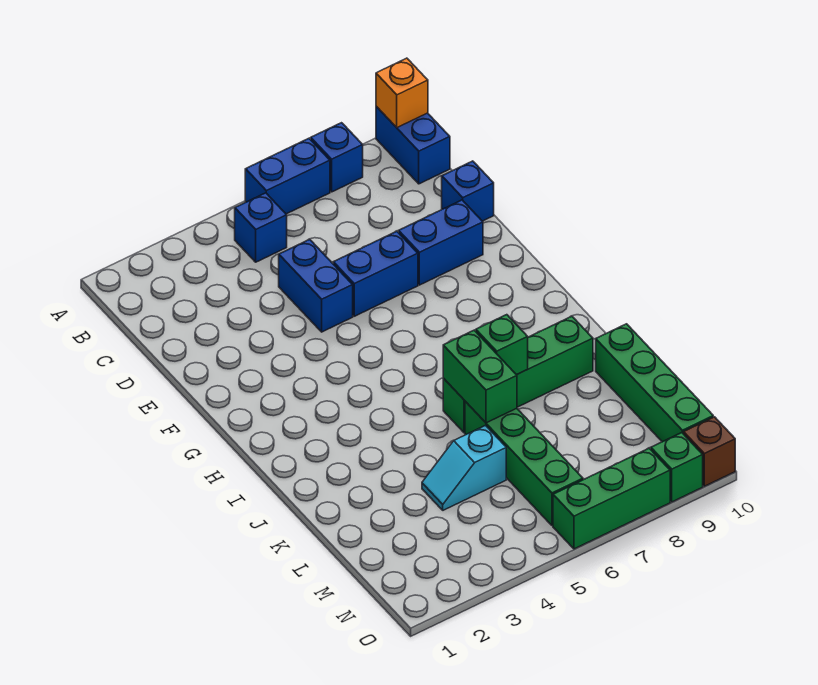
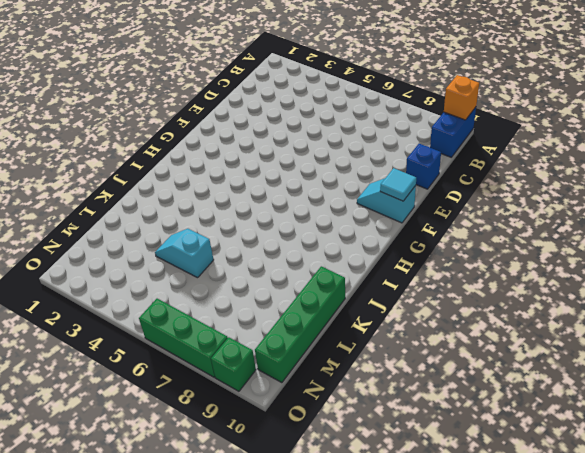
cyan slope F9:F10 level 1 top 10 -> none
cyan tile F10 level 2 -> none
none -> blue brick A6:A7 level 1
none -> blue brick A8 level 1
none -> blue brick B5 level 1

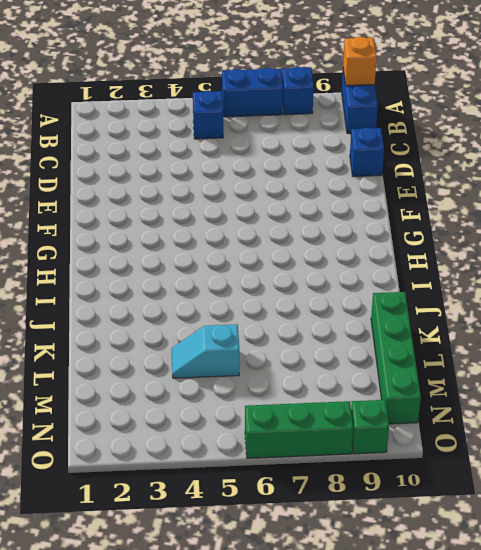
none -> blue brick D5:E5 level 1
none -> blue brick E6:E7 level 1
none -> blue brick E8:E9 level 1

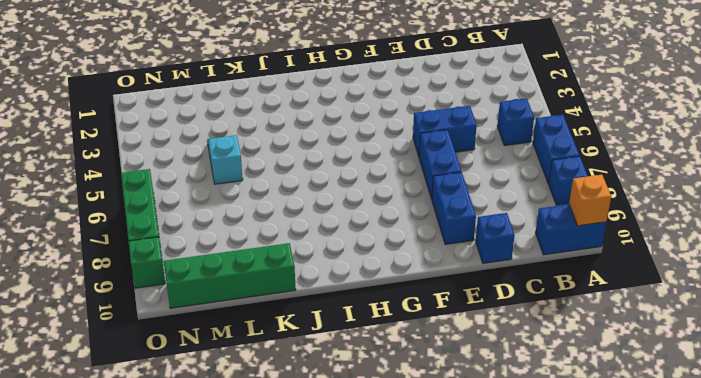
none -> green brick J6:J9 level 1
none -> green brick K6:N6 level 1
none -> brown brick O10 level 1

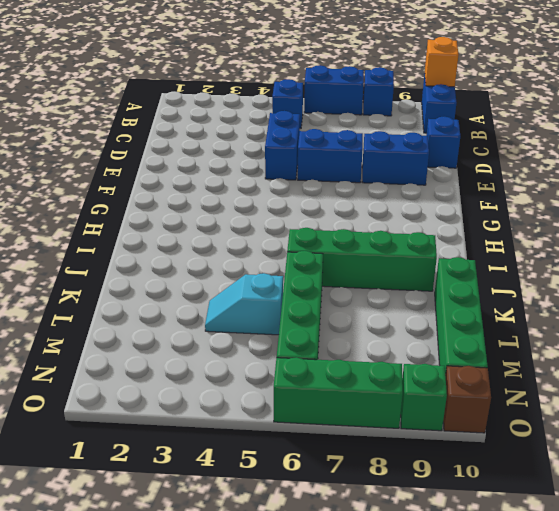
none -> green brick J6:K6 level 2
none -> green brick J7 level 2

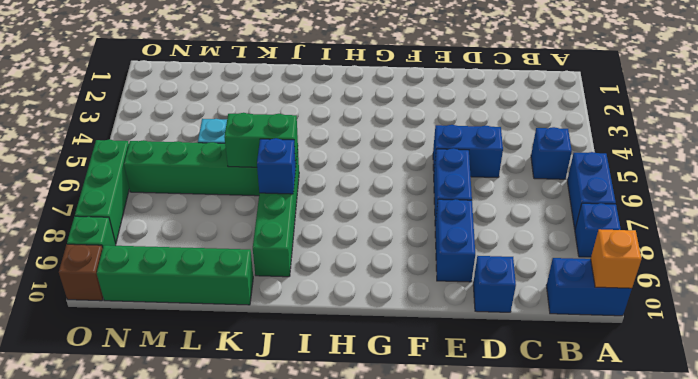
blue brick J7 level 2 -> green brick J7 level 2

